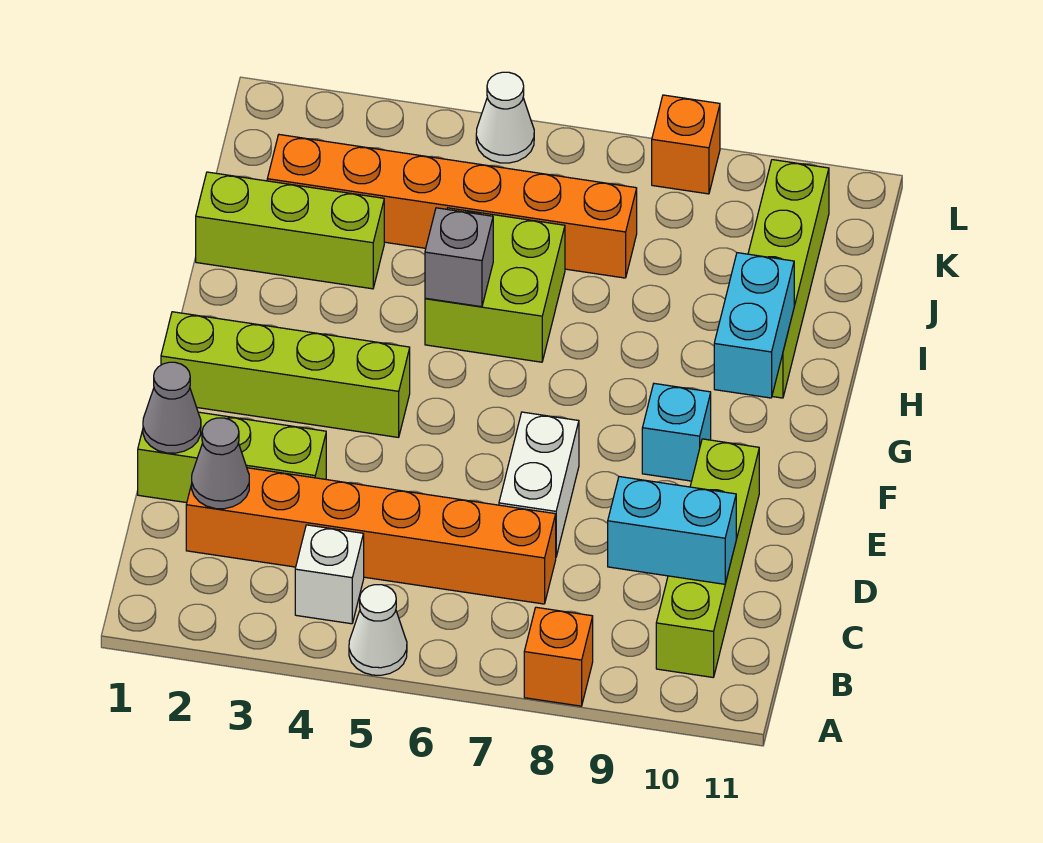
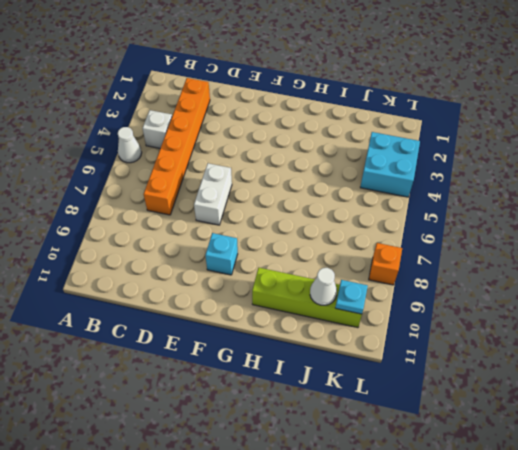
white brick E6:E7 level 1 -> white brick D7:E7 level 1
white cone J10 level 2 -> white cone L5 level 1
cyan brick K3:L4 level 1 -> none
cyan plate K10 level 2 -> none
none -> orange brick A8 level 1
none -> lime brick B10:E10 level 1
none -> lime brick D1:D3 level 1

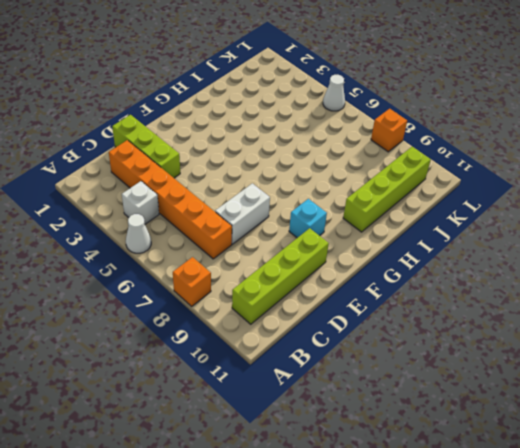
none -> lime brick F1:F4 level 1
none -> lime brick H5:I6 level 1
none -> lime brick I1:I3 level 1

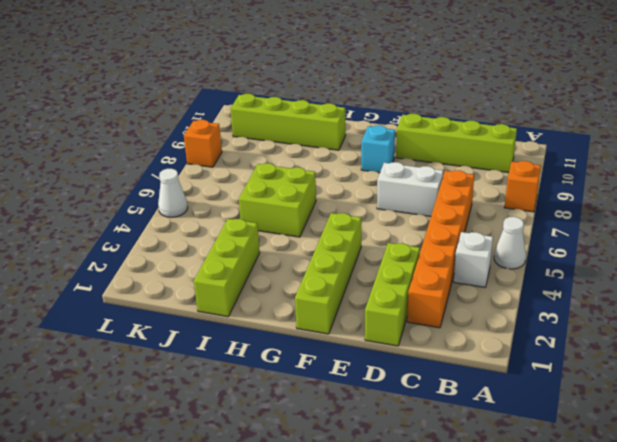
none -> orange brick J2:J7 level 1
none -> grey cone C2 level 2
none -> cyan brick C9:C10 level 2

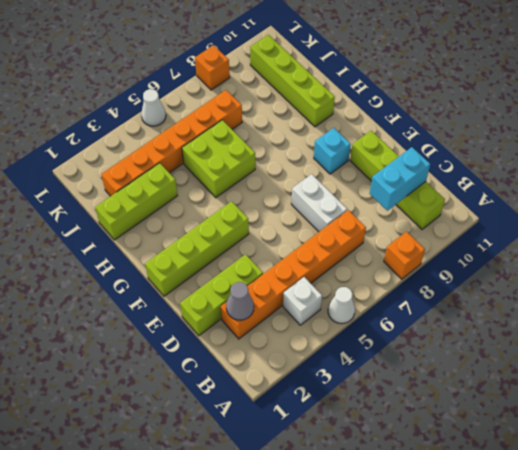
none -> grey cone D1 level 2
none -> cyan brick G10:H10 level 2
none -> grey brick H5 level 2

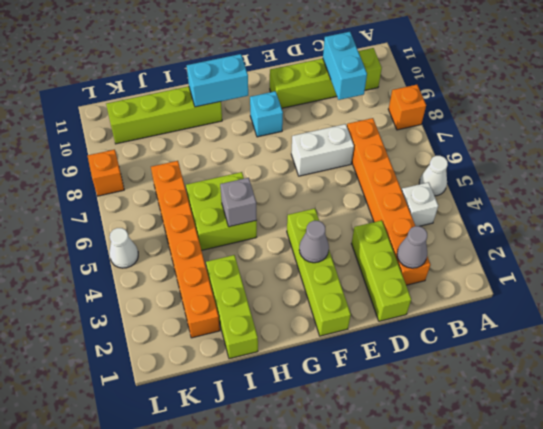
grey cone F3 level 2 -> grey cone D1 level 2

